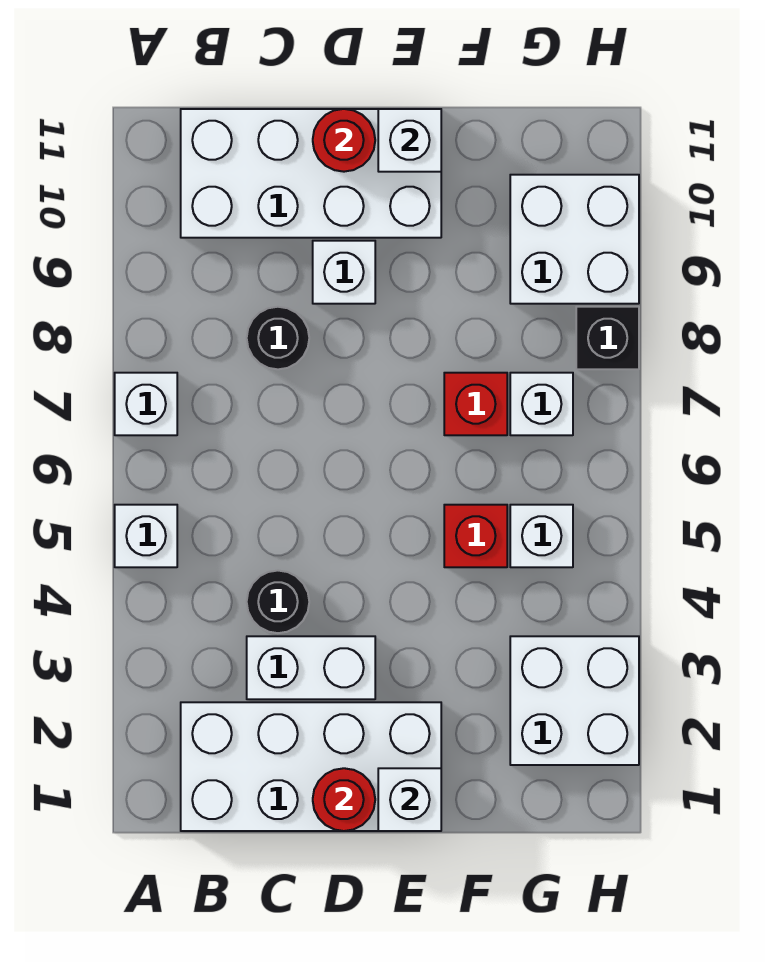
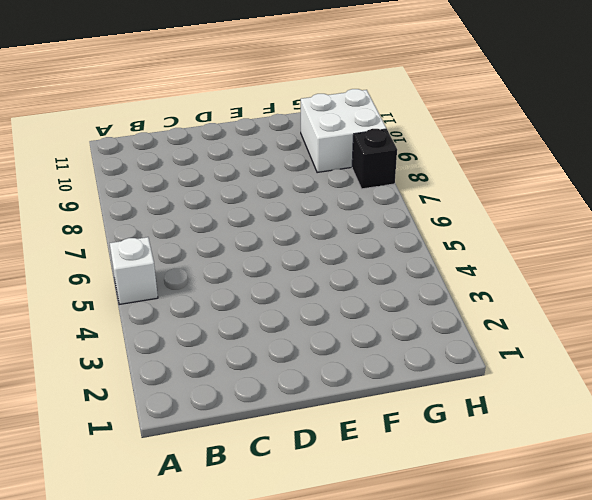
none -> white brick A7 level 1
none -> white brick B1:E2 level 1
none -> white brick B10:E11 level 1

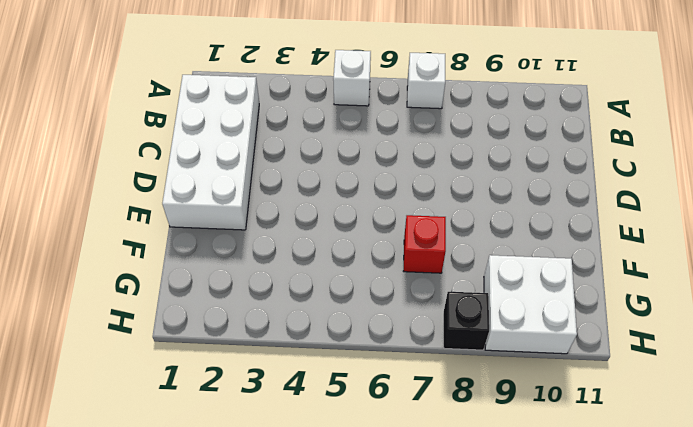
none -> white brick B10:E11 level 1
none -> white brick C3:D3 level 1
none -> black round brick C4 level 1

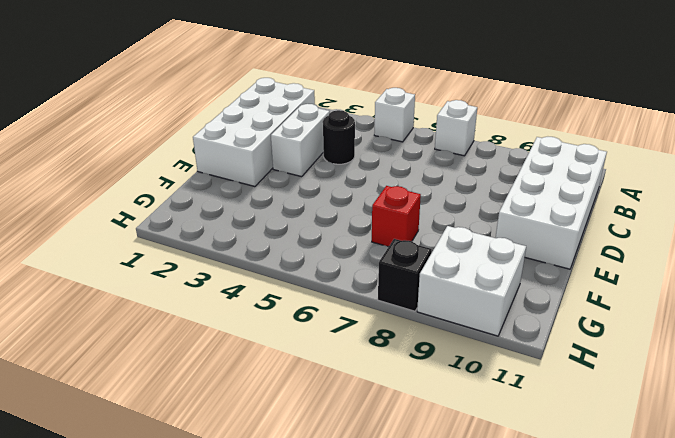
none -> black round brick C8 level 1
none -> white brick D9 level 1
none -> red brick F5 level 1

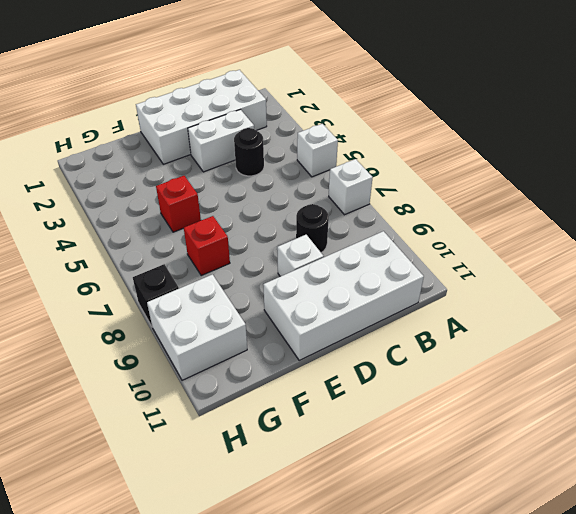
none -> white brick G2:H3 level 1
none -> white brick G5 level 1
none -> white brick G7 level 1

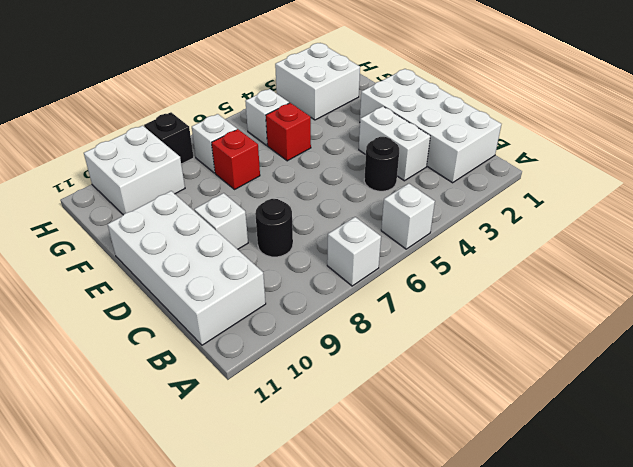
none -> red round brick D1 level 2
none -> red round brick D11 level 2
none -> white brick E1 level 2

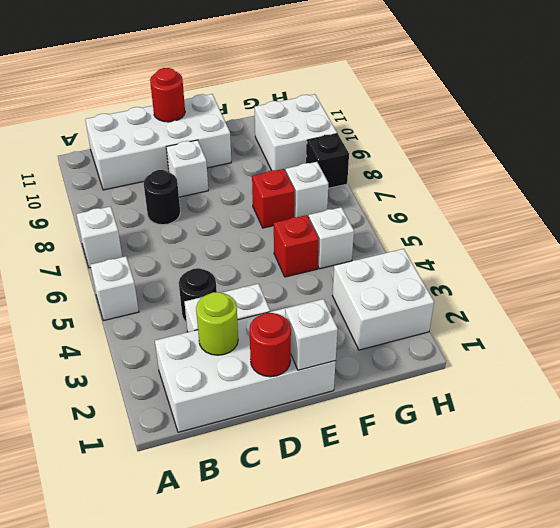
lime round brick C2 level 2 -> none
none -> white brick E11 level 2

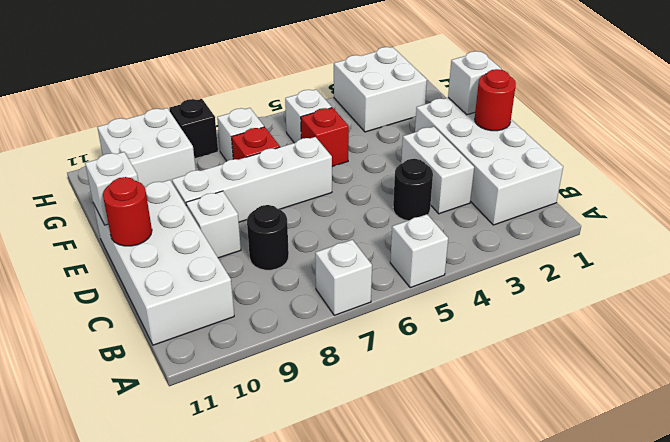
white brick E6:E9 level 1 -> none

